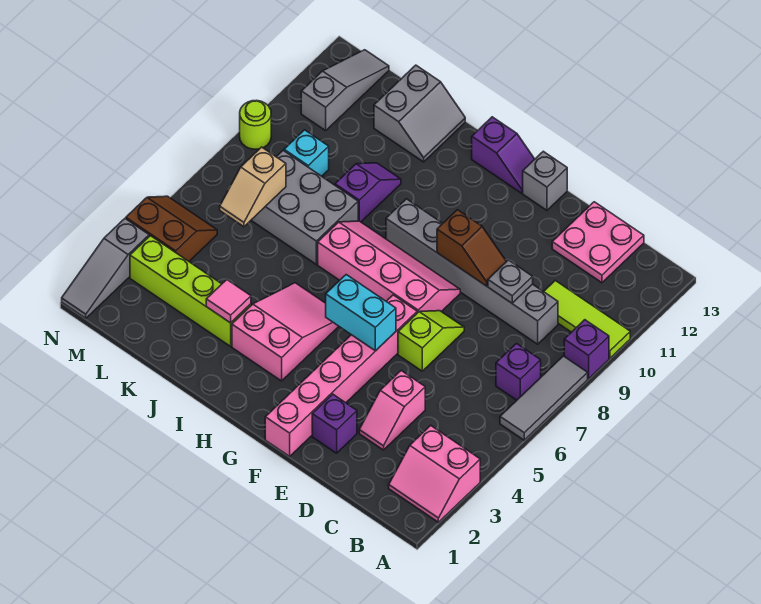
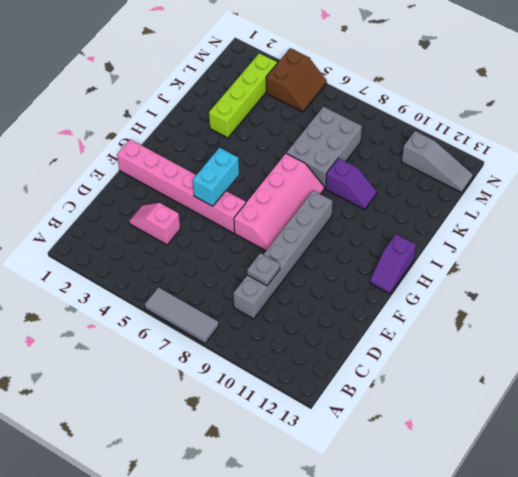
none -> pink slope A2:B3 level 1 top 3
none -> purple brick A9 level 1
none -> lime tile A10:C10 level 1

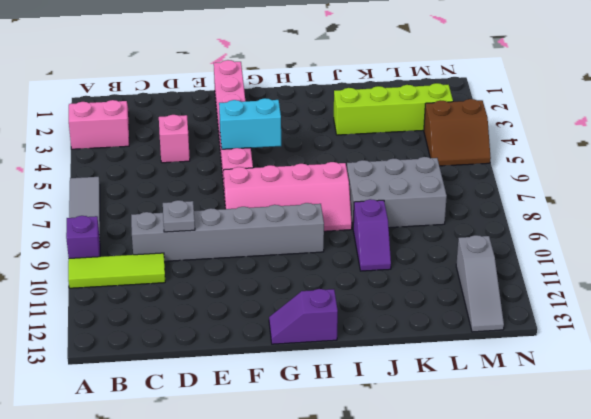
none -> purple brick B7 level 1
none -> pink plate C12:D13 level 1
none -> purple brick E2 level 1

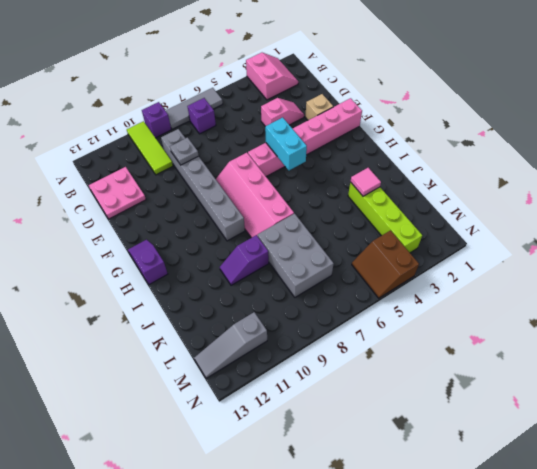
tan brick E2 level 1 -> purple brick E2 level 1
none -> lime slope E6:E7 level 1 top 6
none -> grey brick F13 level 1
none -> pink slope H3:I5 level 1 top 3

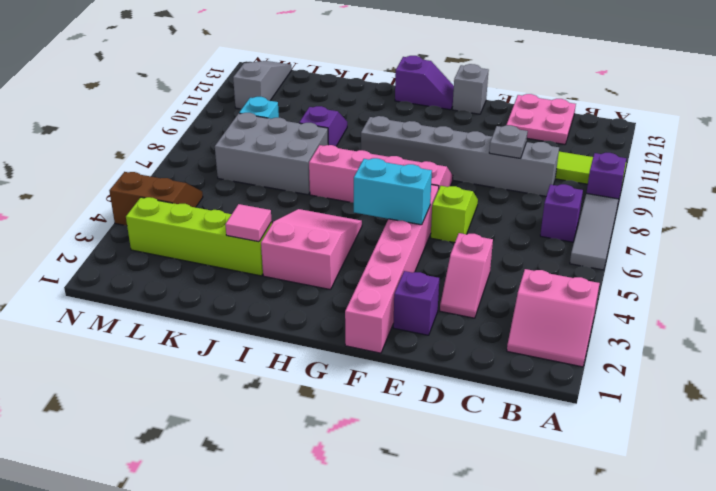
none -> grey slope J12:K13 level 1 top K
none -> grey slope N1:N3 level 1 top 3
none -> lime round brick N9 level 1

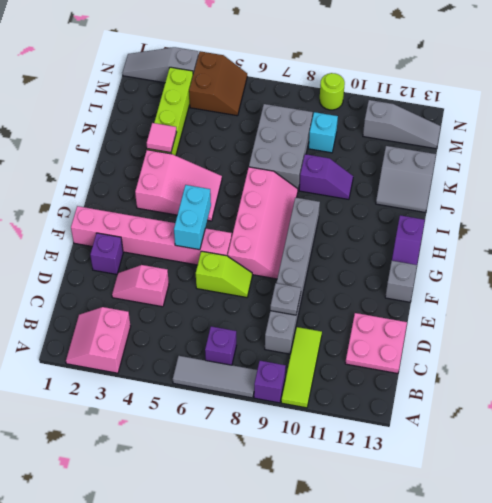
none -> brown slope E9:F9 level 2 top F
none -> tan slope L6:L7 level 2 top 7

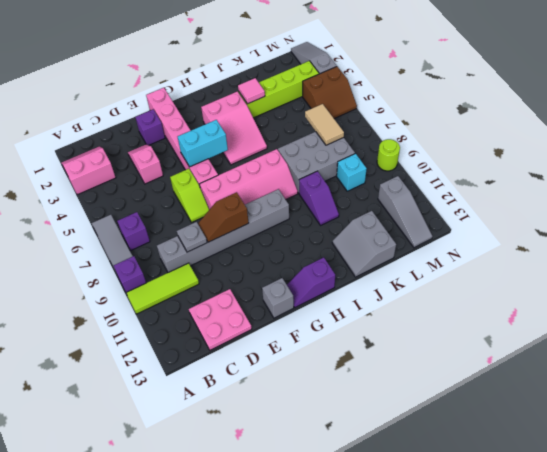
tan tile L6:L7 level 2 -> tan slope L6:L7 level 2 top 7

